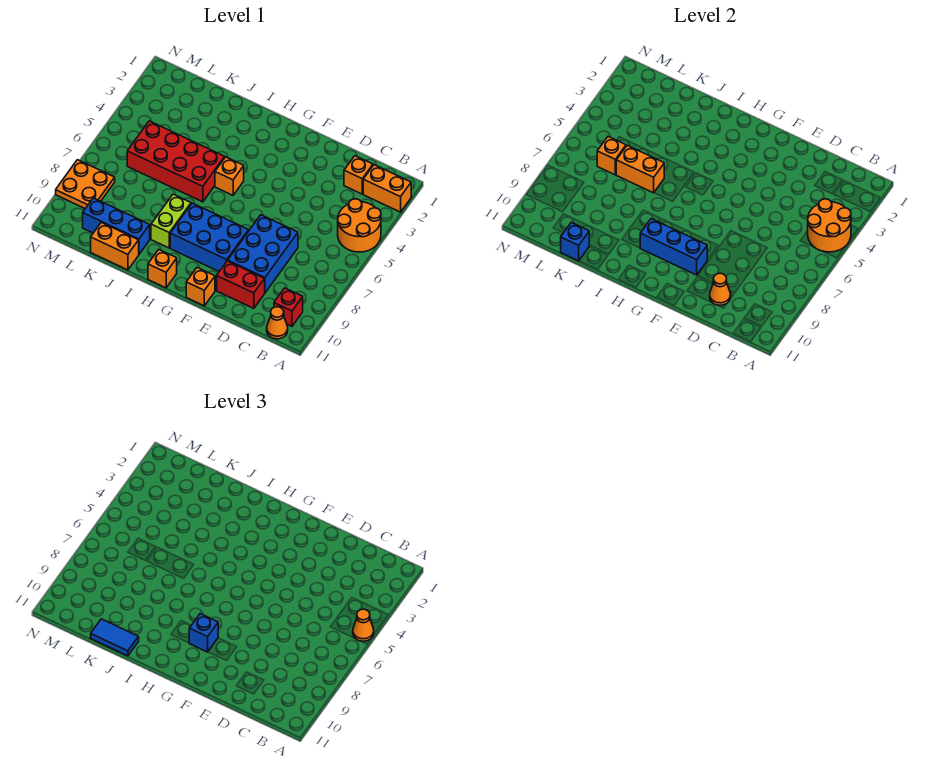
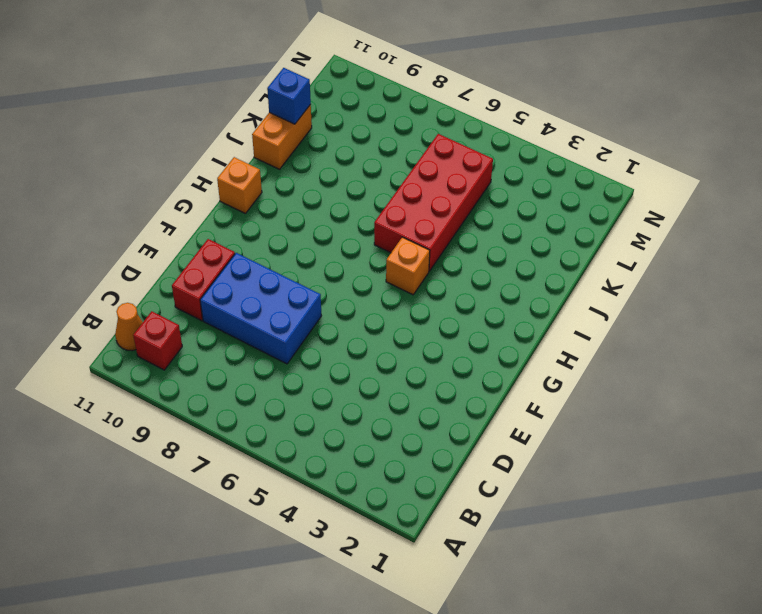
none -> orange brick A2:B2 level 1
none -> orange round brick A4:B5 level 1
none -> orange brick C2 level 1

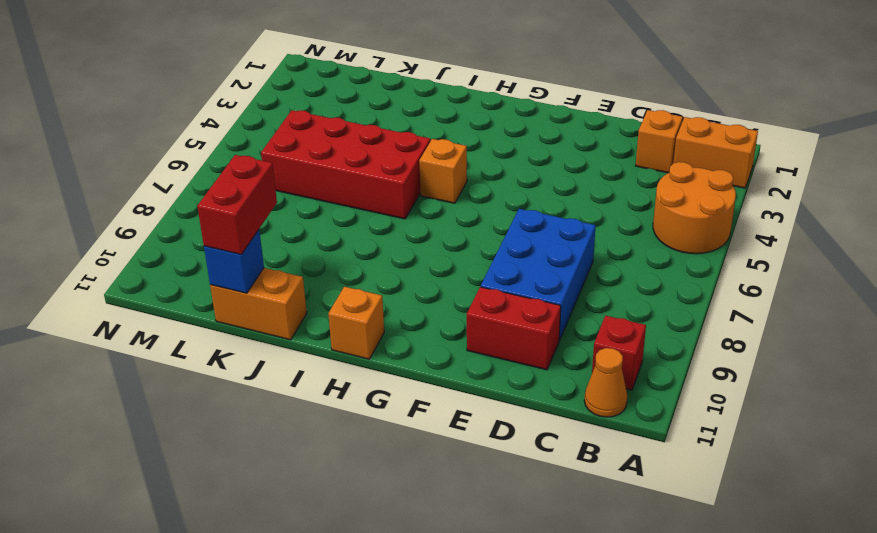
red brick K10:K11 level 3 -> blue tile J11:K11 level 3
none -> blue brick F8:H9 level 1
none -> orange brick F11 level 1
none -> lime brick I8:I9 level 1

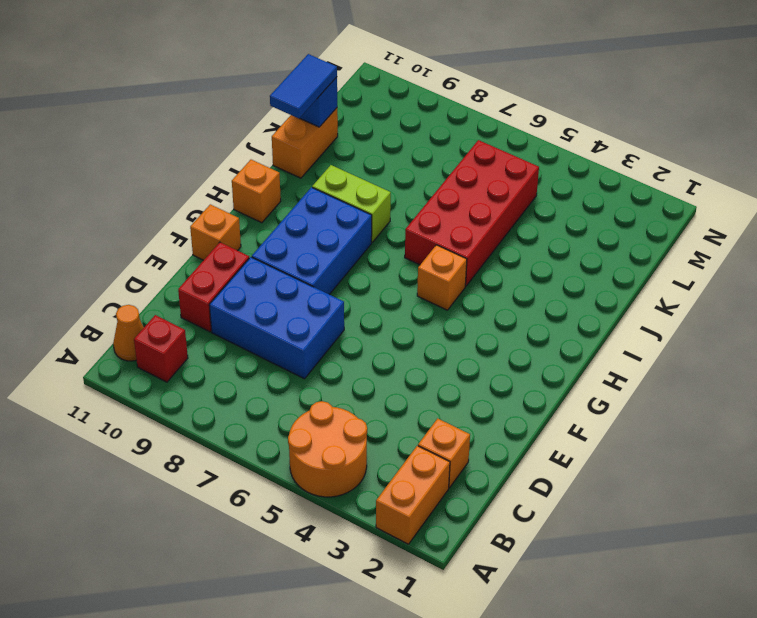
none -> blue brick J10:L10 level 1
none -> orange plate M8:N9 level 1
none -> orange round brick A4:B5 level 2

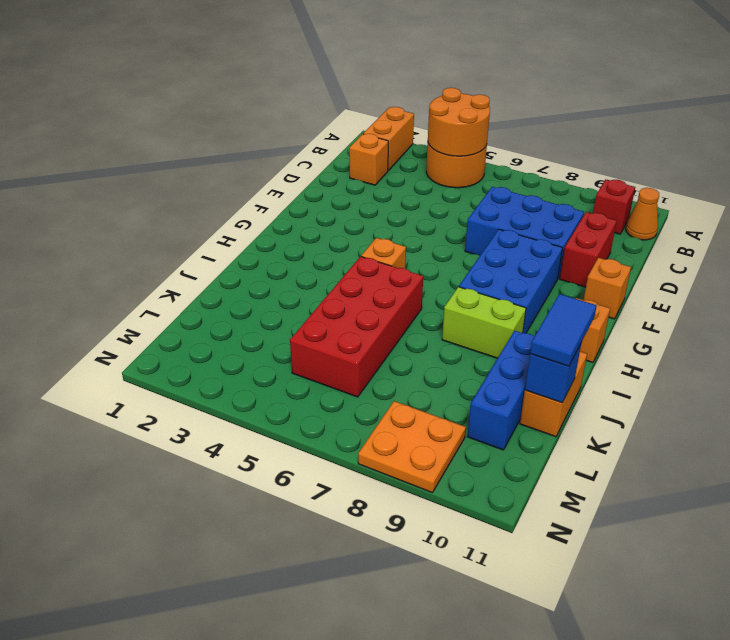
none -> orange cone D10 level 2
none -> blue brick F9:H9 level 2
none -> orange brick J6:K6 level 2

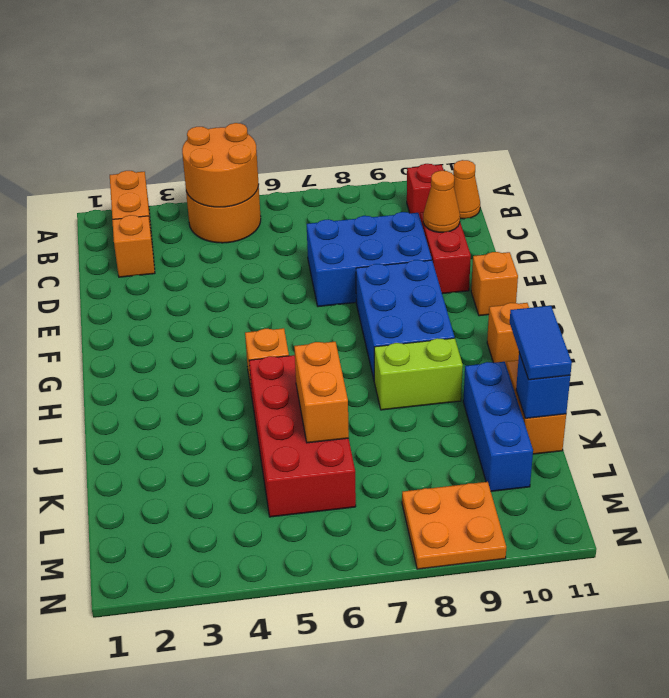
none -> blue brick F9:H9 level 2
none -> orange brick L6 level 2
none -> orange cone A5 level 3

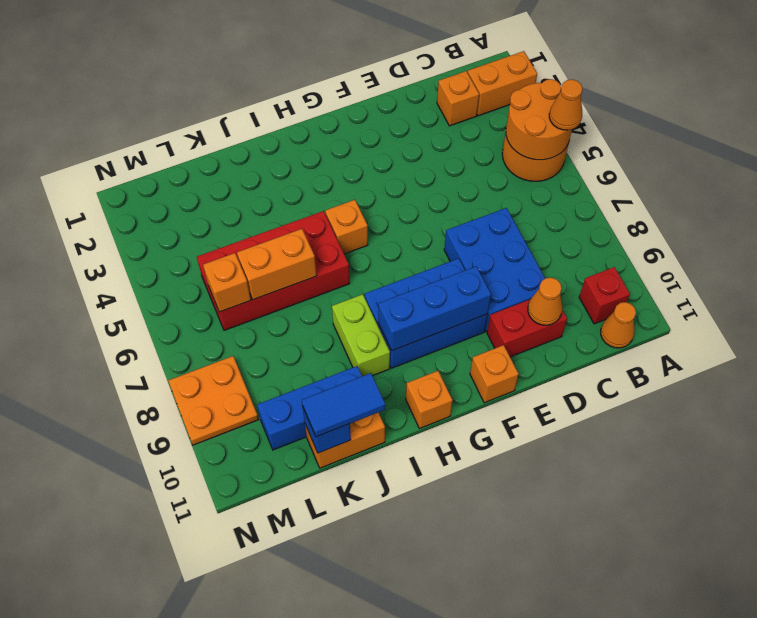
none -> blue brick G9 level 3

